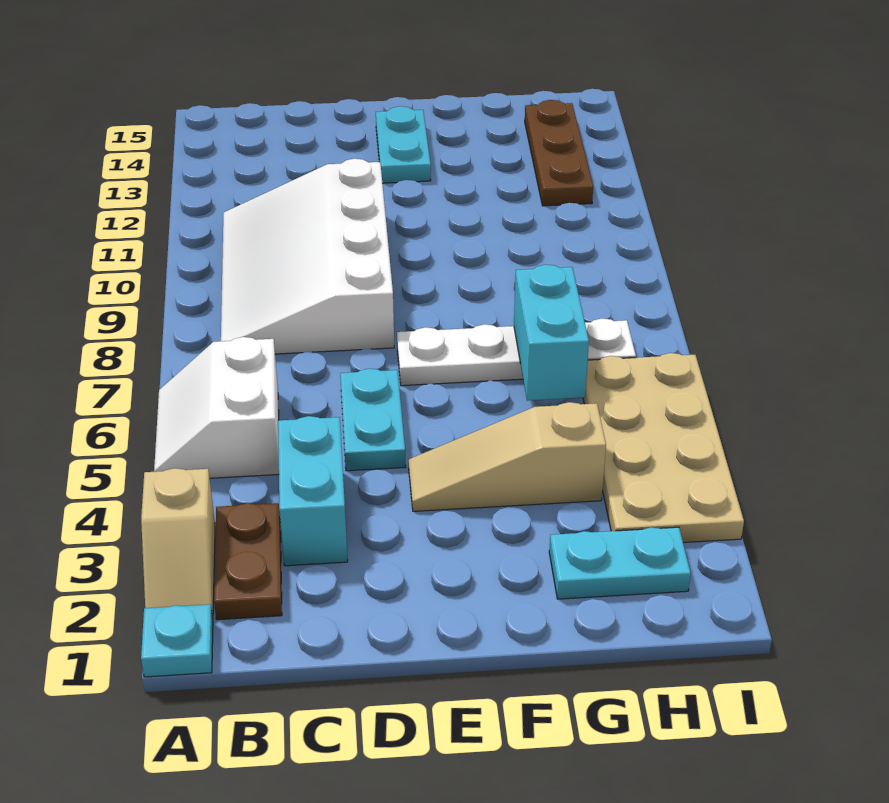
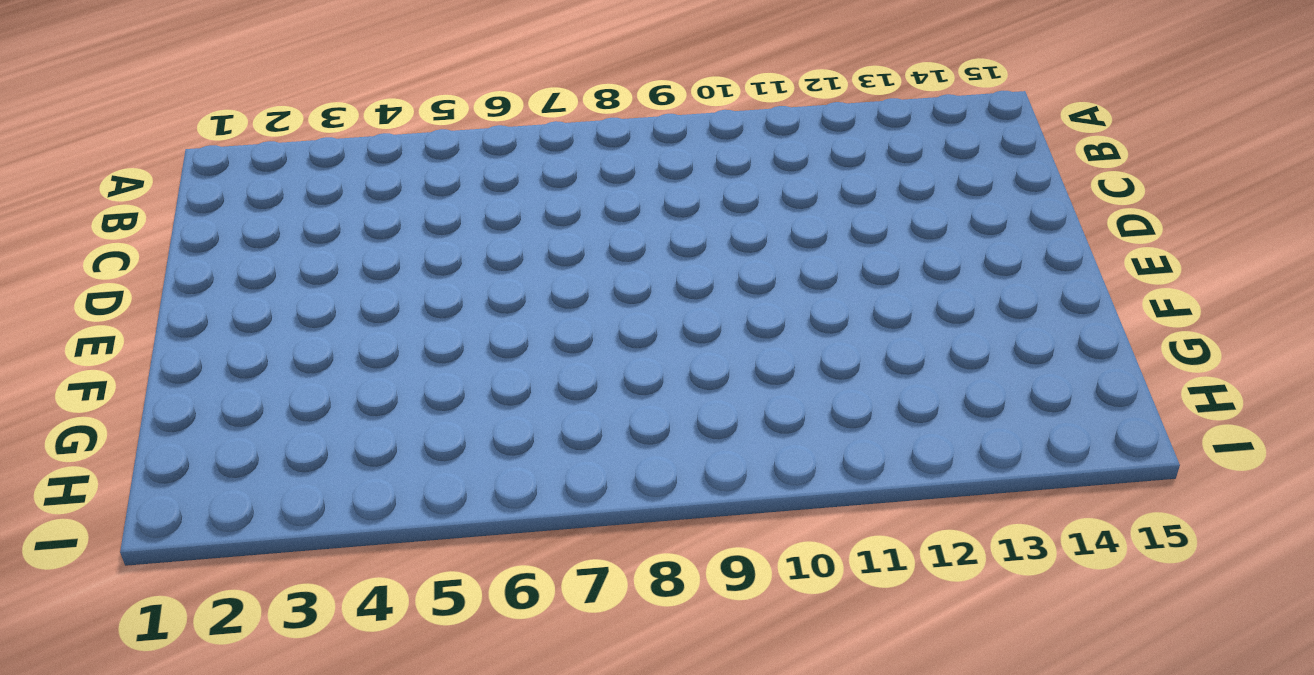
none -> cyan plate A1 level 1
none -> tan slope A2:A3 level 1 top 3
none -> white slope A5:B6 level 1 top B

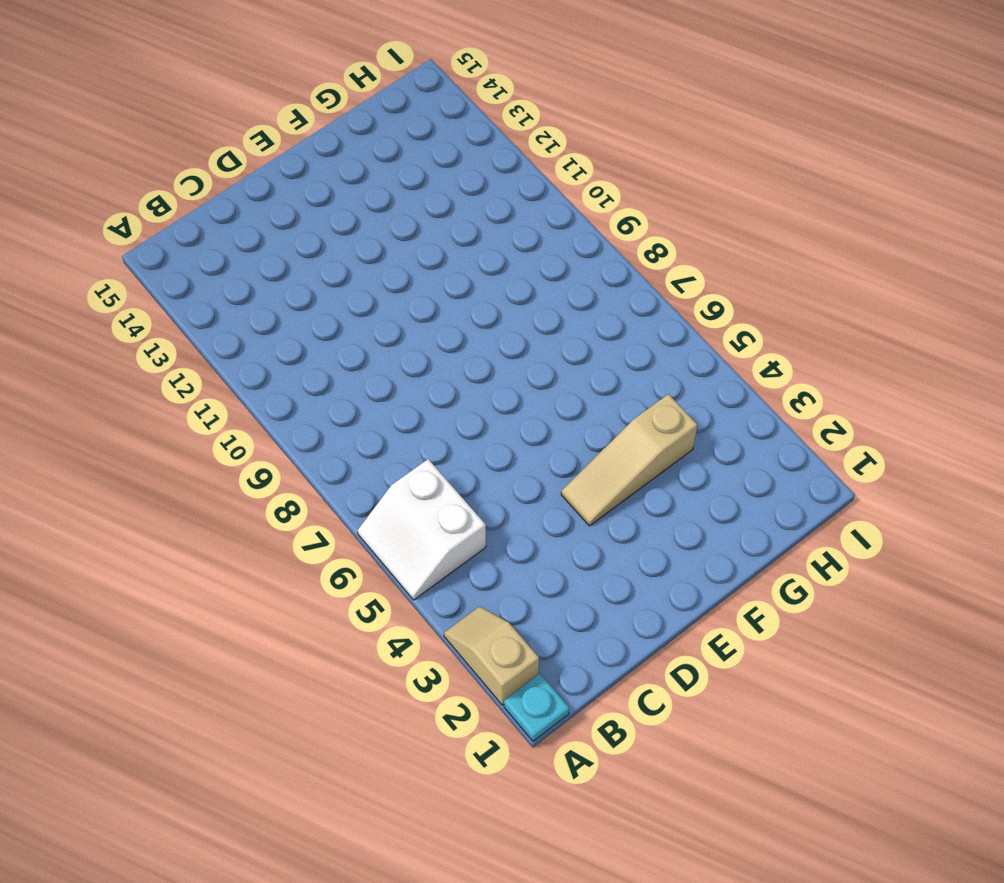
tan slope A2:A3 level 1 top 2 -> tan slope A2:A3 level 1 top 3
none -> brown plate B2:B3 level 1
none -> white slope B8:D11 level 1 top D
none -> cyan brick C3:C4 level 1

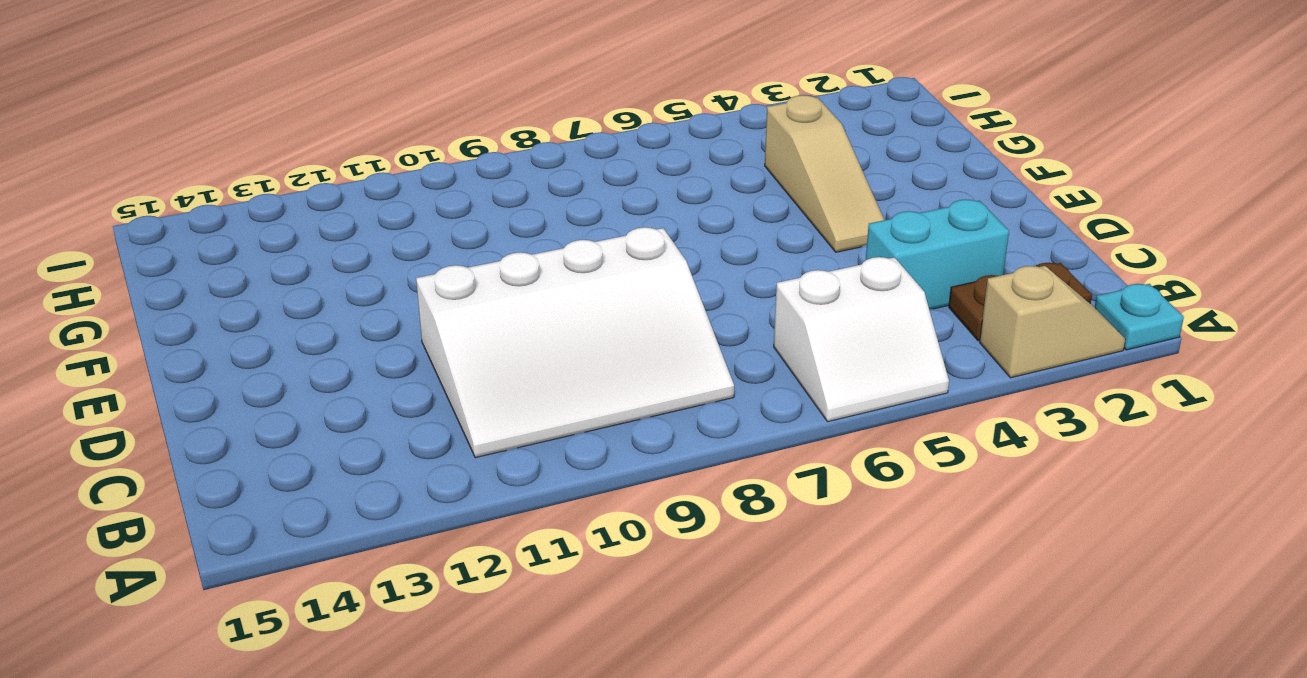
none -> cyan plate D5:D6 level 1
none -> white plate E7:H7 level 1
none -> cyan plate E13:E14 level 1

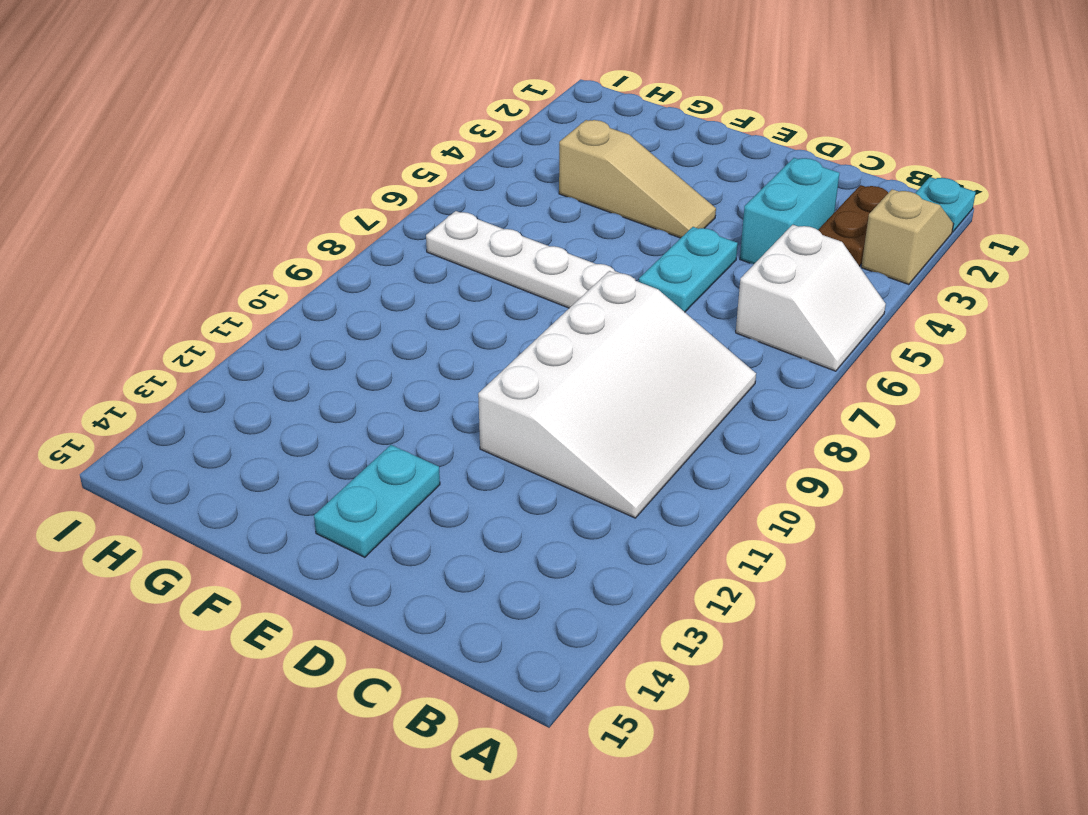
none -> cyan plate G2:H2 level 1
none -> tan plate H3:I6 level 1
none -> brown plate H12:H14 level 1

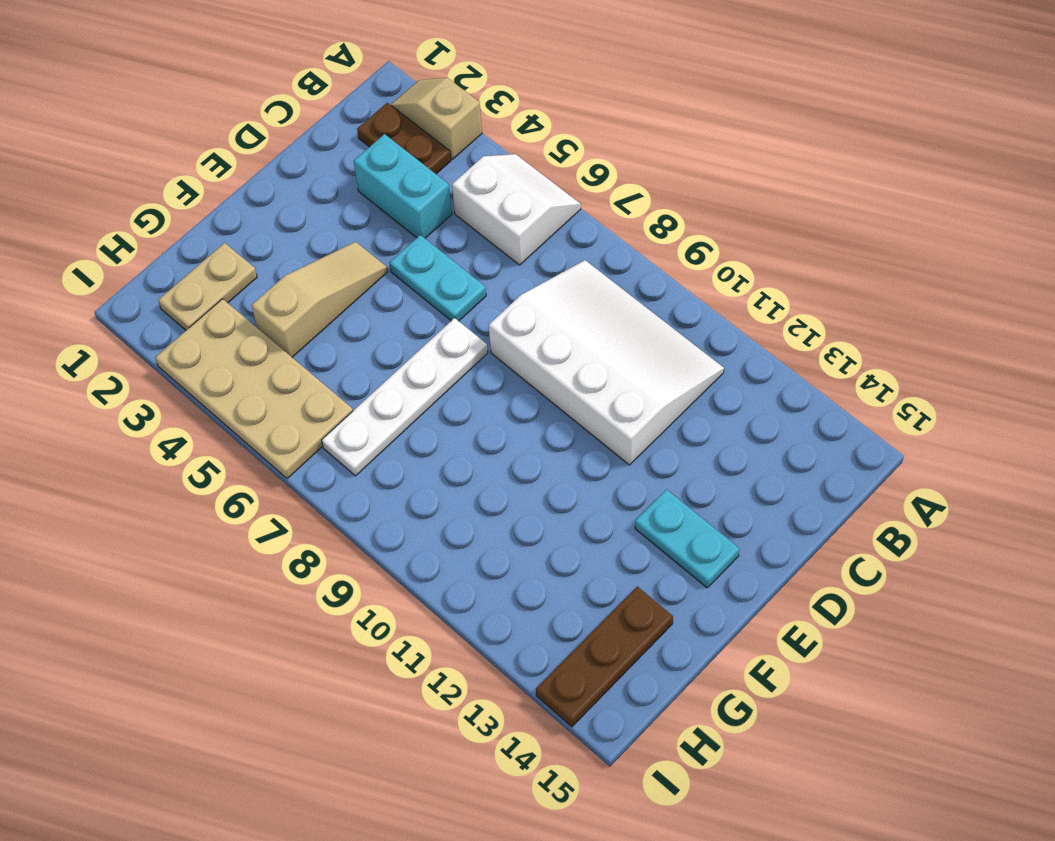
tan plate G2:H2 level 1 -> cyan plate G2:H2 level 1
brown plate G14:I14 level 1 -> brown plate H12:H14 level 1
none -> cyan plate A1 level 1
none -> cyan brick G6:G7 level 2

